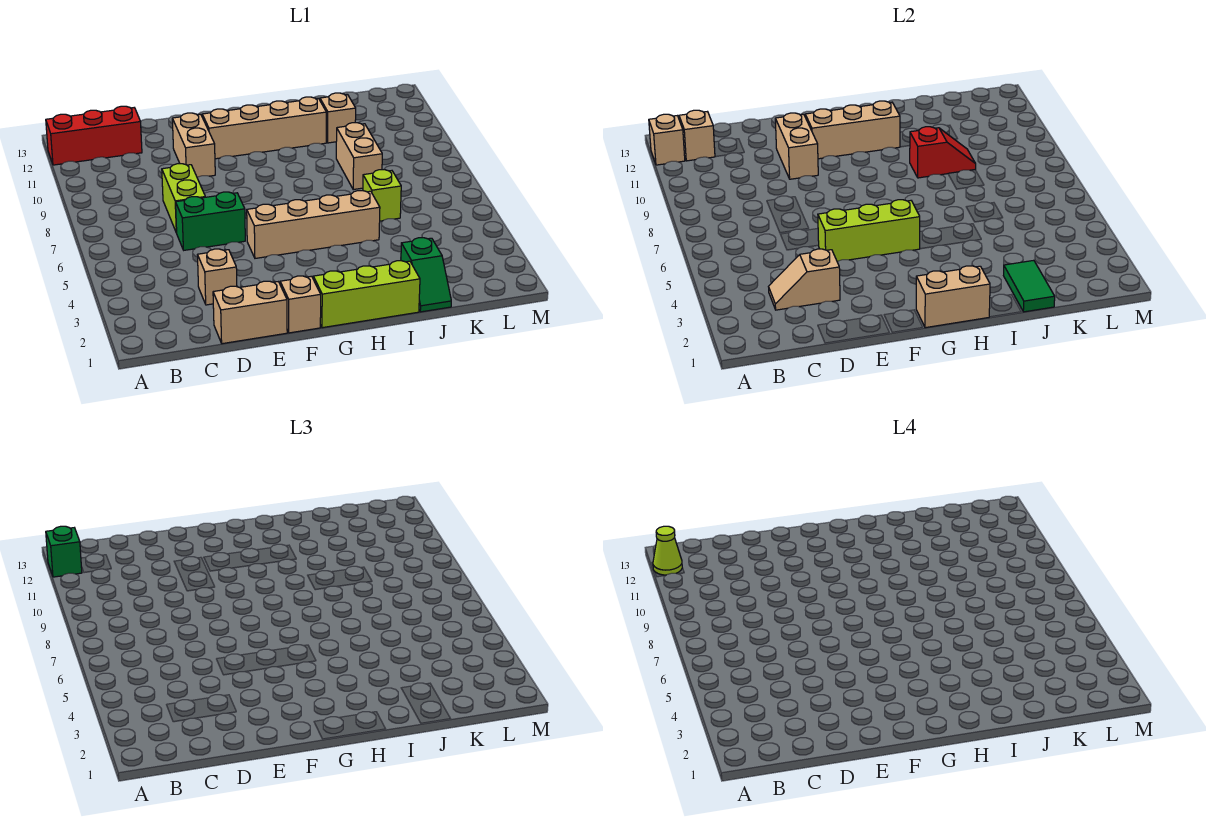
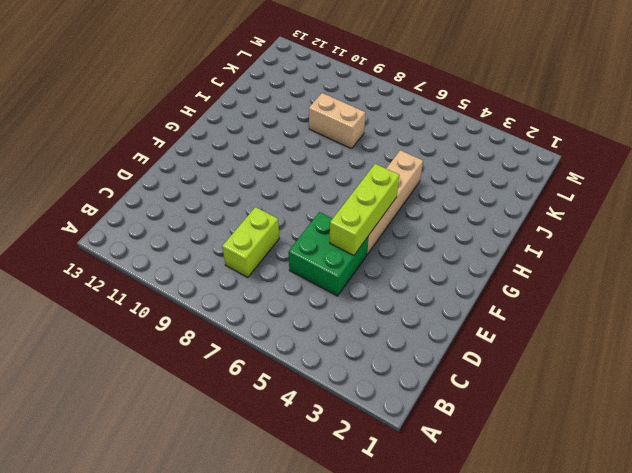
lime brick C8:D8 level 1 -> lime brick D7:D8 level 1
green brick D5:E6 level 1 -> green brick D6:E6 level 1
none -> red brick A12:C12 level 1
none -> tan brick D1:E1 level 1
none -> tan brick D3 level 1

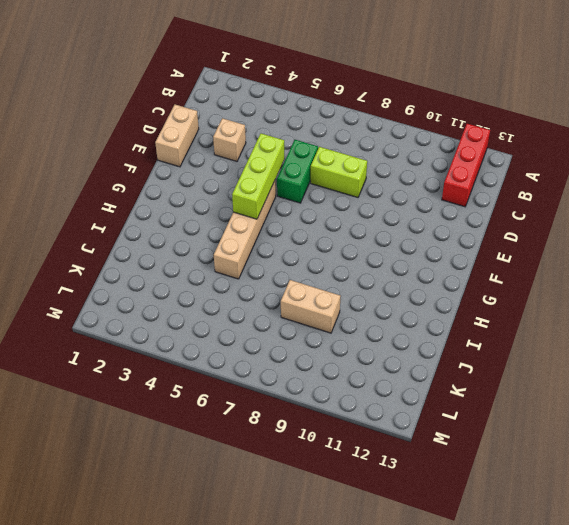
none -> tan brick E10:E11 level 1
none -> tan brick F1 level 1
none -> tan brick F11:I11 level 1

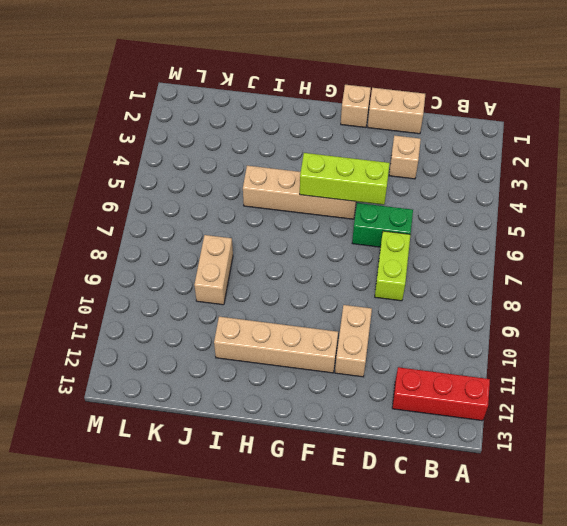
none -> lime brick G1:I1 level 1
none -> green slope J1:J2 level 1 top 2
none -> lime brick J6 level 1

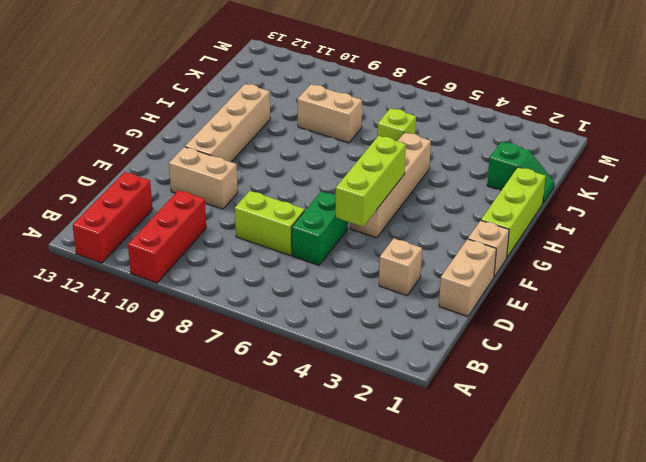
red brick A10:C10 level 1 -> none
none -> tan brick J11 level 1
none -> tan brick A12 level 2
none -> tan brick B12 level 2

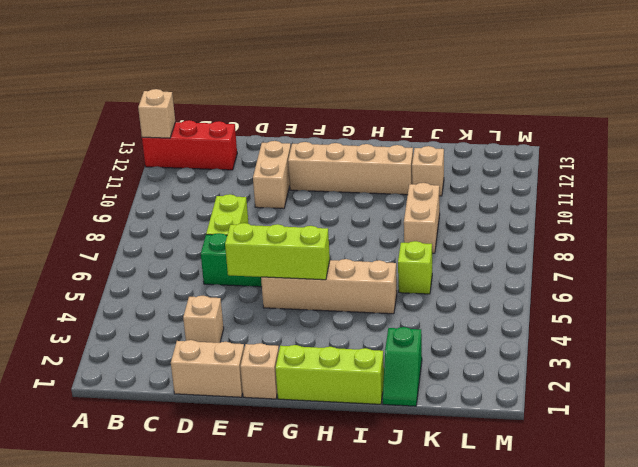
none -> tan brick B12 level 2
none -> tan slope C3:D3 level 2 top D
none -> tan brick E10:E11 level 2

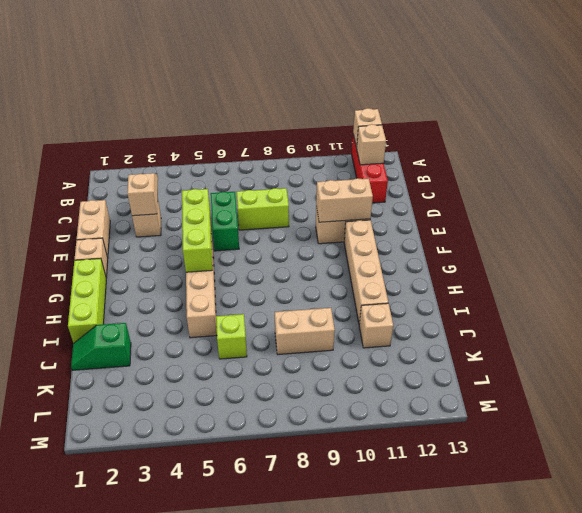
none -> tan brick F11:H11 level 2
none -> tan brick G1:H1 level 2
none -> red slope I9:J9 level 2 top I

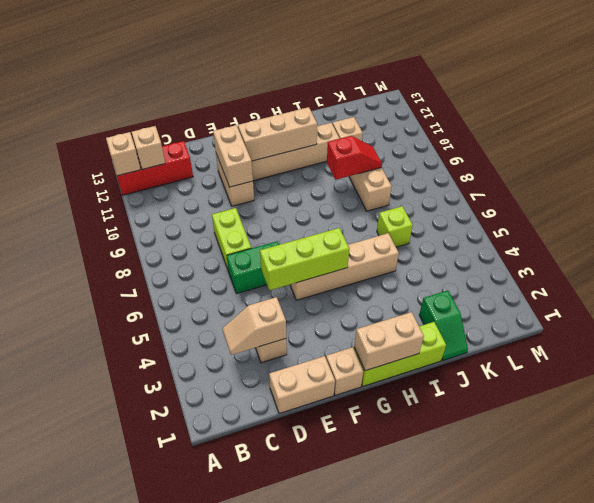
none -> green tile J1:J2 level 2
none -> green brick A12 level 3
none -> lime cone A12 level 4

